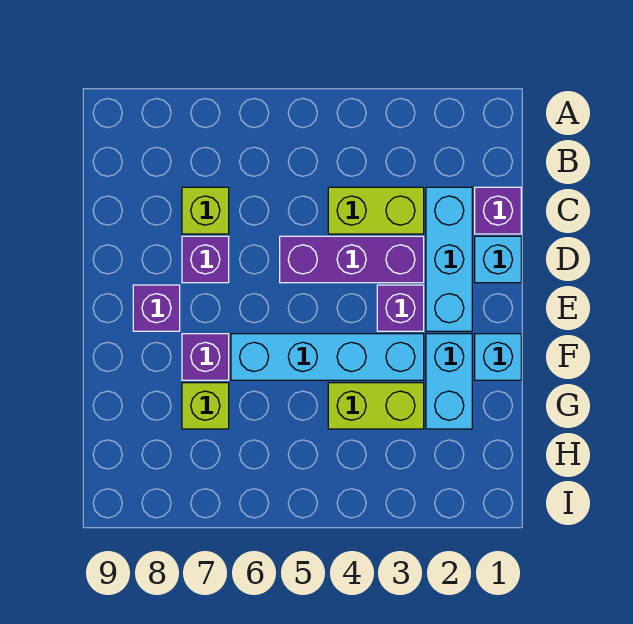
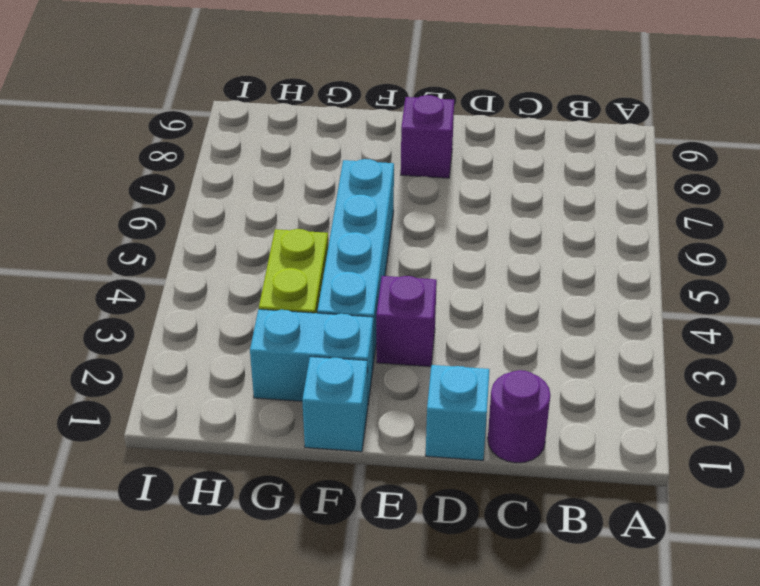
purple round brick C1 level 1 -> purple brick C1 level 1
none -> cyan brick C2:E2 level 1
none -> lime brick C3:C4 level 1
none -> lime brick C7 level 1

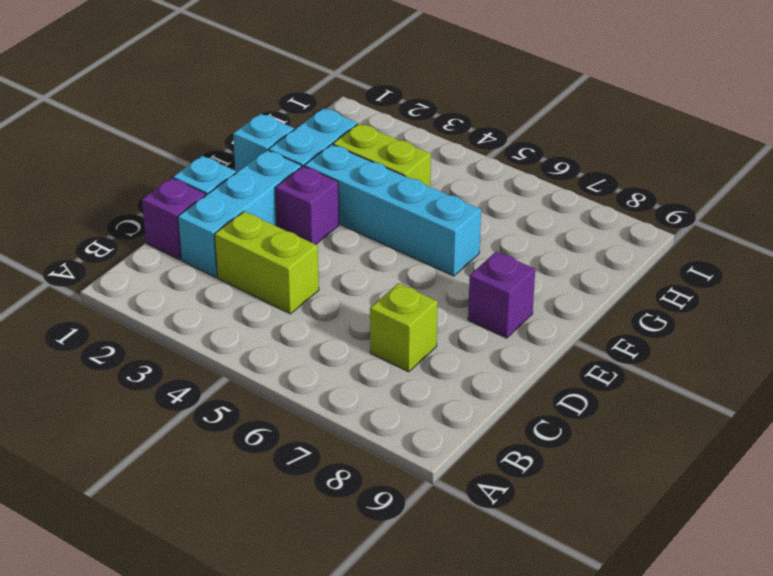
none -> purple brick D3:D5 level 1
none -> purple brick D7 level 1
none -> purple brick F7 level 1

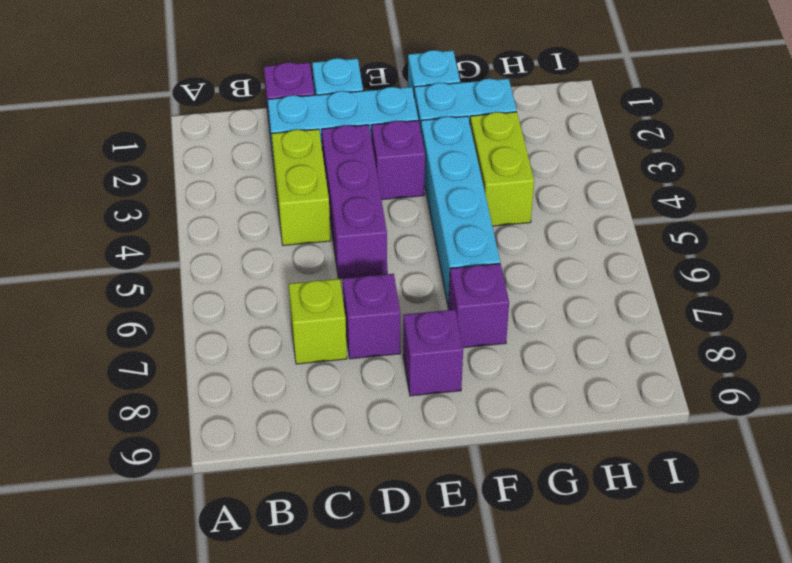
none -> lime brick G7 level 1

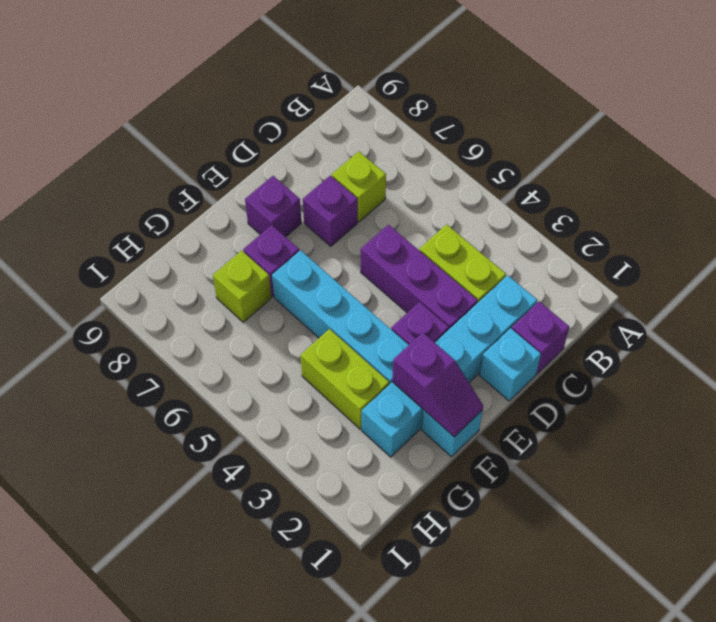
purple slope F1:F2 level 2 top 2 -> none

